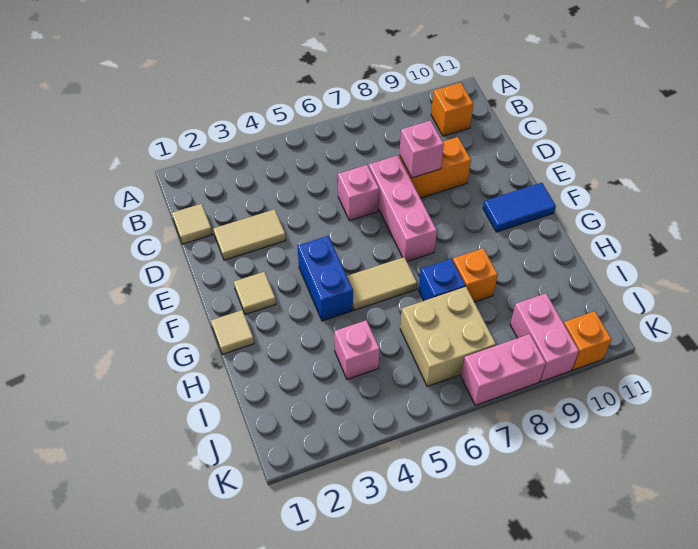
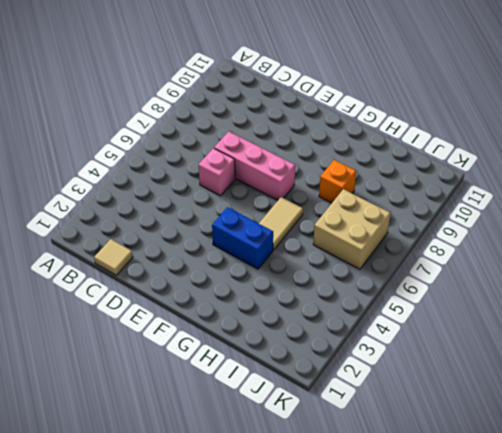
none -> orange brick B10 level 1
none -> tan tile D2:D3 level 1
none -> orange brick D8:D9 level 1

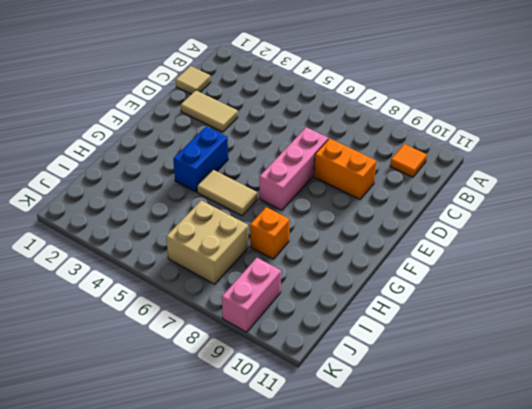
orange tile B10 level 1 -> orange brick B10 level 1
none -> pink brick D6 level 1
none -> tan tile F2 level 1
none -> blue tile F10:F11 level 1

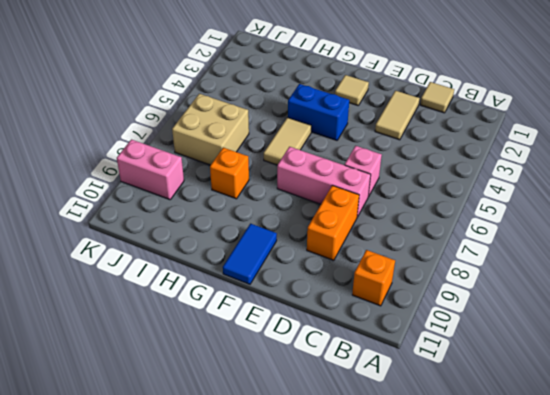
none -> tan tile G1 level 1
none -> blue brick H7 level 1
none -> pink brick I4 level 1

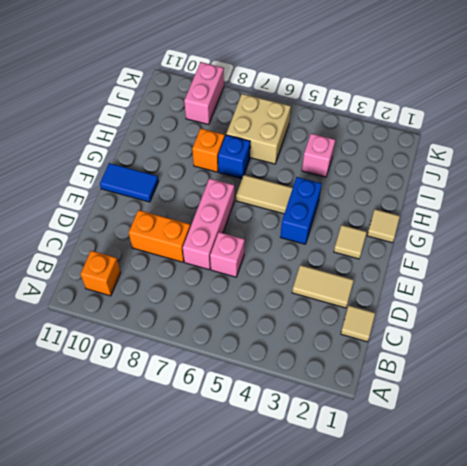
none -> pink brick K7:K8 level 1
none -> orange brick K10 level 1
none -> pink brick D8 level 2

